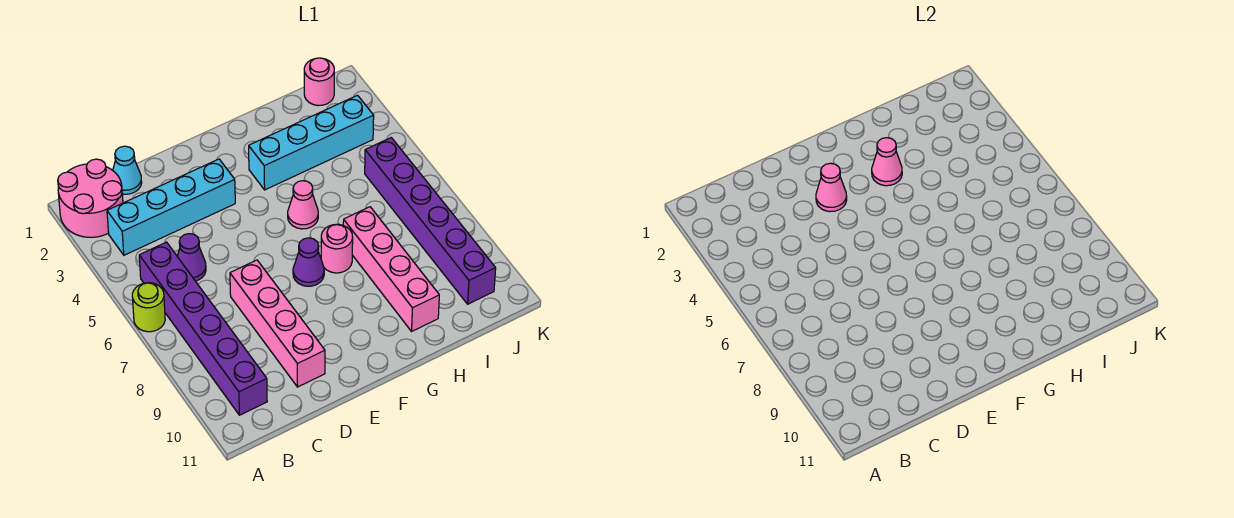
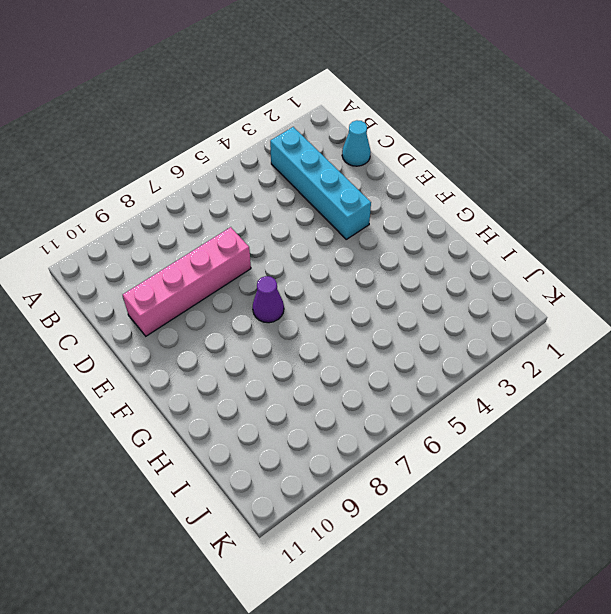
none -> pink round brick A1:B2 level 1
none -> lime round brick A6 level 1
none -> purple brick B5:B10 level 1

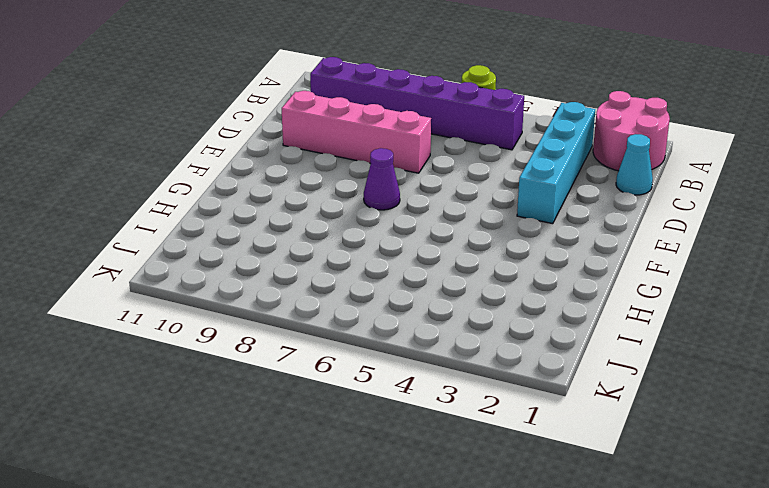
none -> purple cone C5 level 1
none -> cyan brick G3:J3 level 1
none -> pink cone G5 level 1

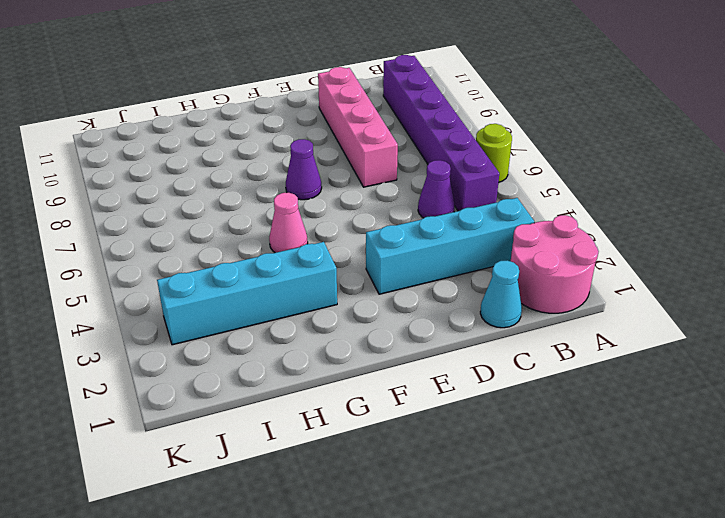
none -> pink round brick G7 level 1
none -> pink brick H7:H10 level 1
none -> pink round brick J1 level 1

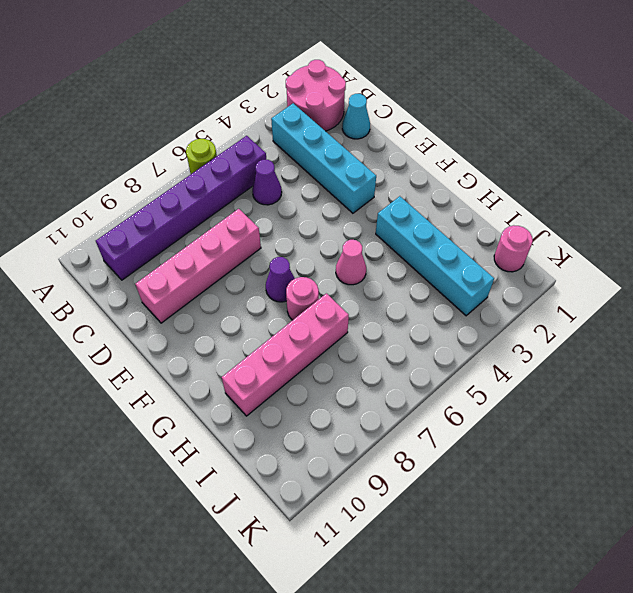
none -> purple brick J5:J10 level 1
none -> pink cone E3 level 2
none -> pink cone G3 level 2

